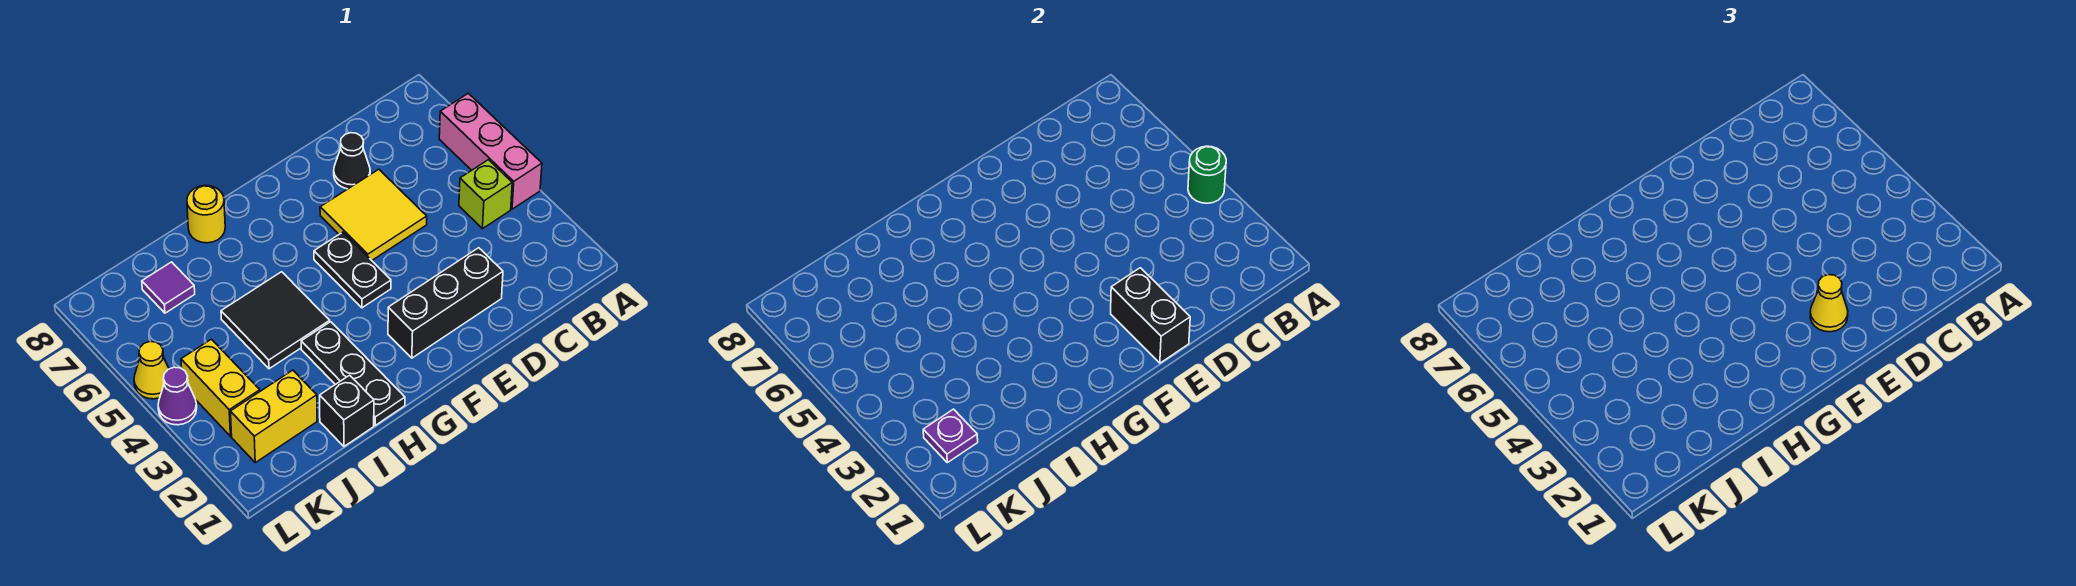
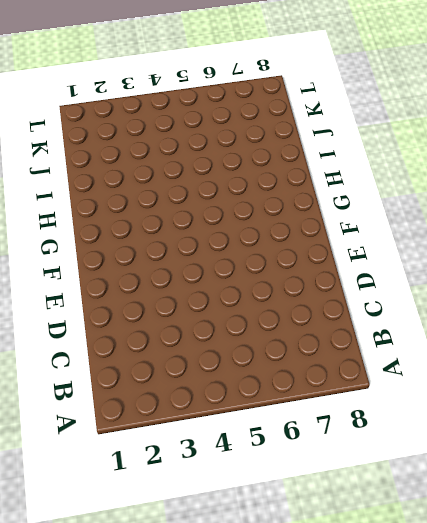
none -> pink brick A4:A6 level 1
none -> lime brick B4 level 1
none -> black brick D2:F2 level 1

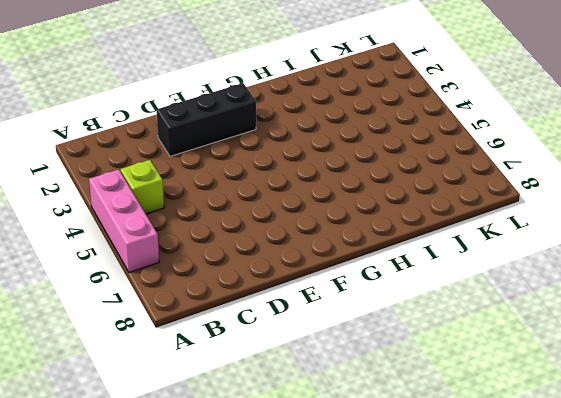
none -> yellow tile D5:E6 level 1
none -> black cone D7 level 1
none -> black plate F4:F5 level 1

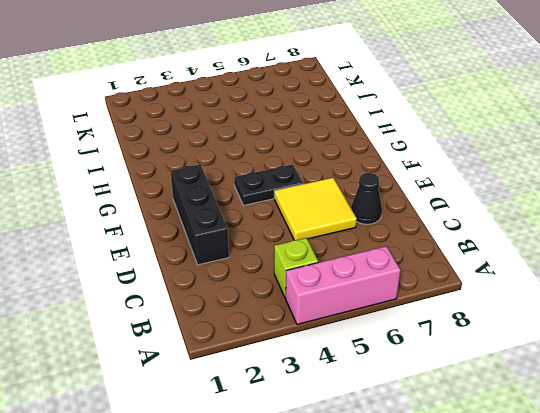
none -> black plate H1:H3 level 1
none -> black tile H4:I5 level 1
none -> yellow round brick H8 level 1

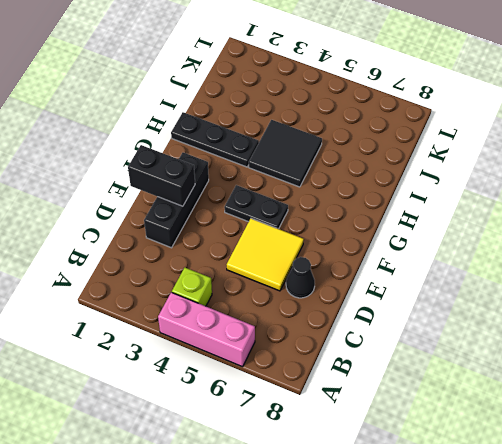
none -> yellow round brick H8 level 1
none -> black brick I1 level 1
none -> yellow brick J2:K2 level 1

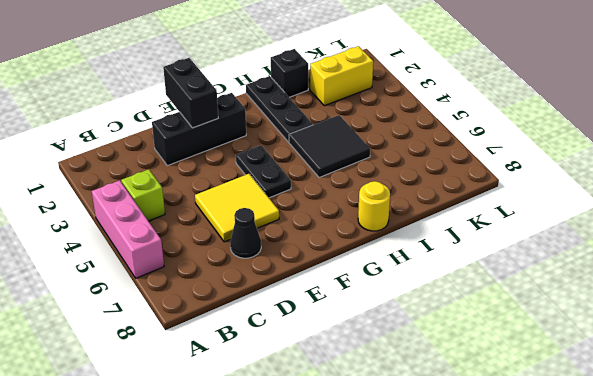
none -> purple tile J7 level 1
none -> yellow brick K3:K4 level 1
none -> purple cone L4 level 1

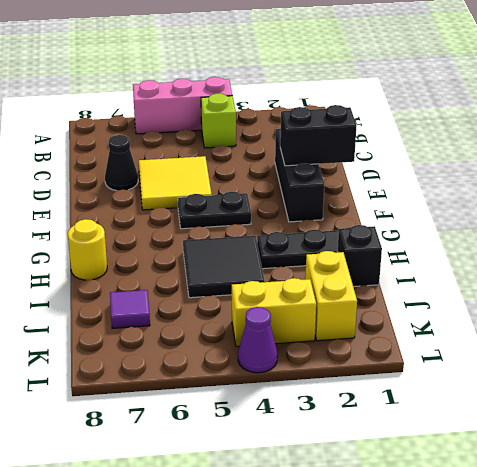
none -> yellow cone L5 level 1
none -> green round brick A4 level 2
none -> purple plate K2 level 2

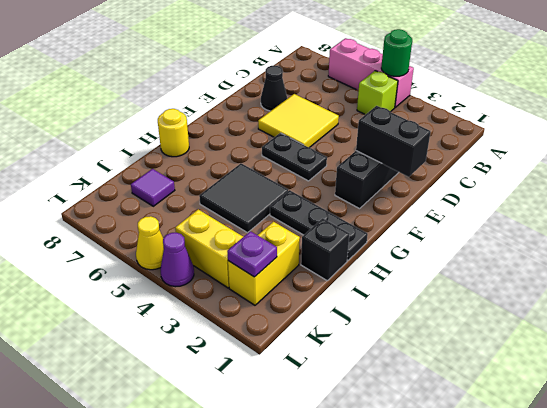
none -> yellow cone E2 level 3

